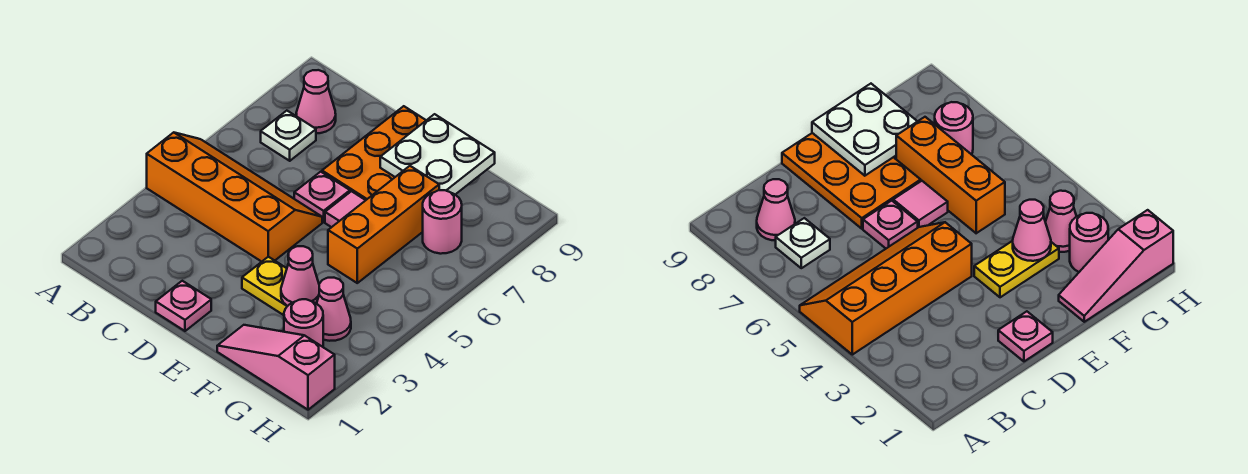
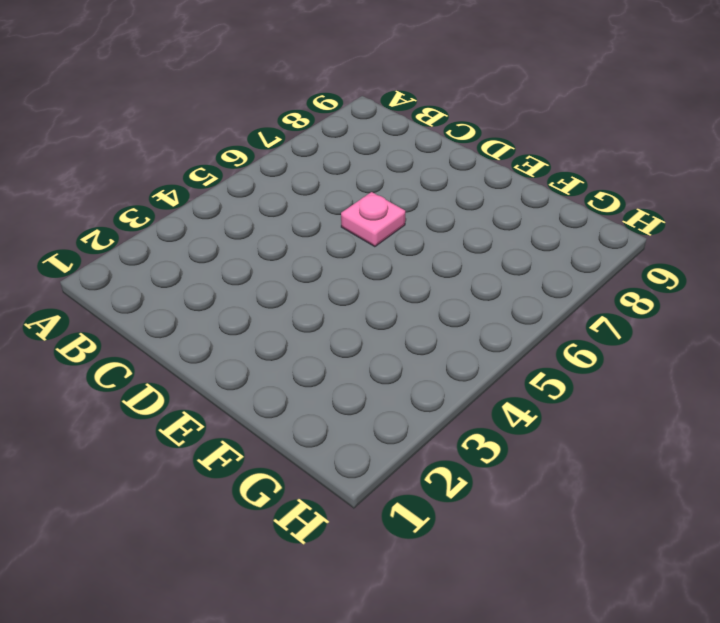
none -> orange slope A4:D5 level 1 top 4
none -> white plate B7 level 1
none -> pink cone B8 level 1

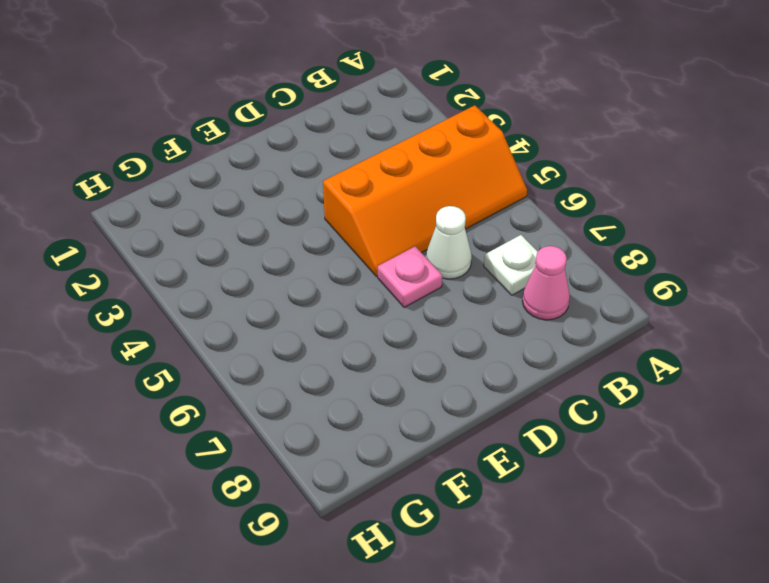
white cone C6 level 1 -> none
none -> pink plate D1 level 1
none -> orange plate D7:E9 level 1
none -> yellow plate E3:F3 level 1

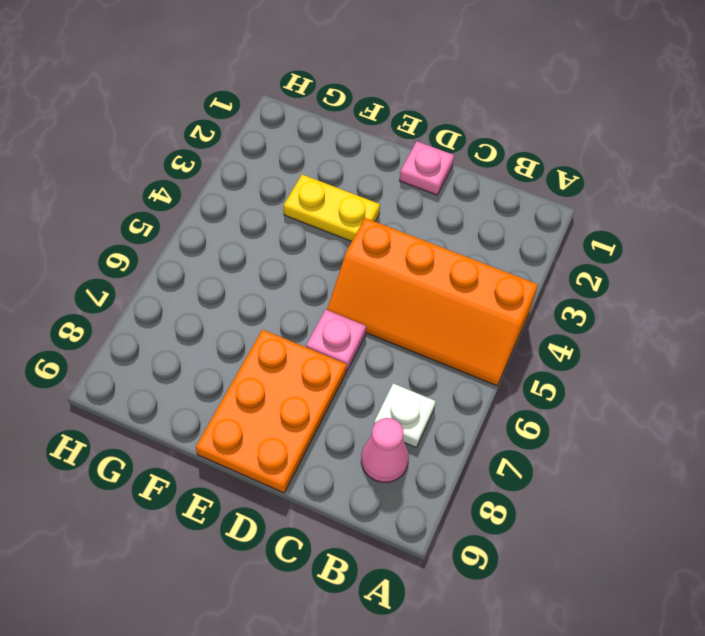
none -> pink tile E6 level 1
none -> pink slope F1:H1 level 1 top H
none -> orange brick F5:F7 level 1

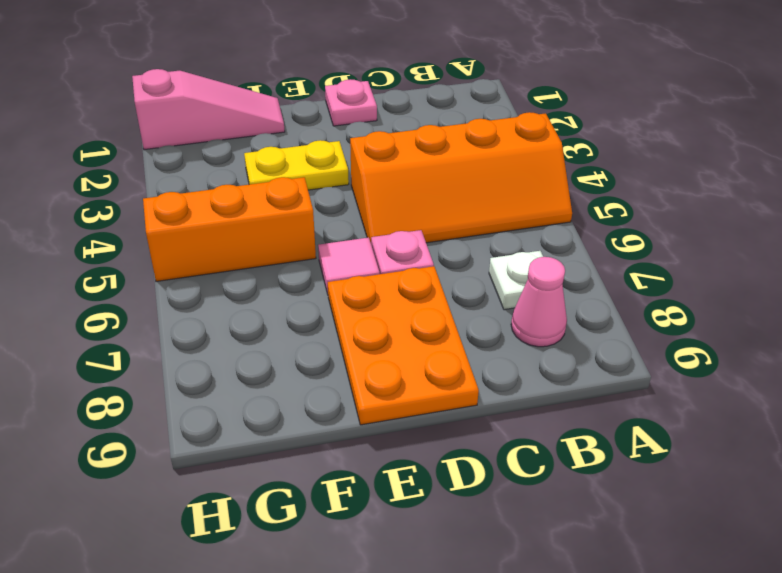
orange brick F5:H5 level 1 -> orange brick F5:F7 level 1
none -> pink round brick G2 level 1
none -> pink cone G3 level 1
none -> pink round brick G7 level 1

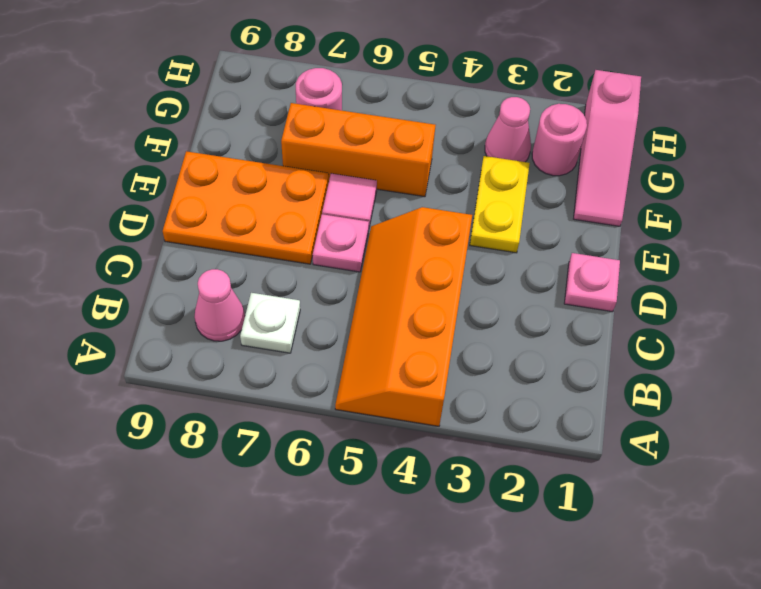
none -> white plate E8:F9 level 2
none -> pink cone F3 level 2

